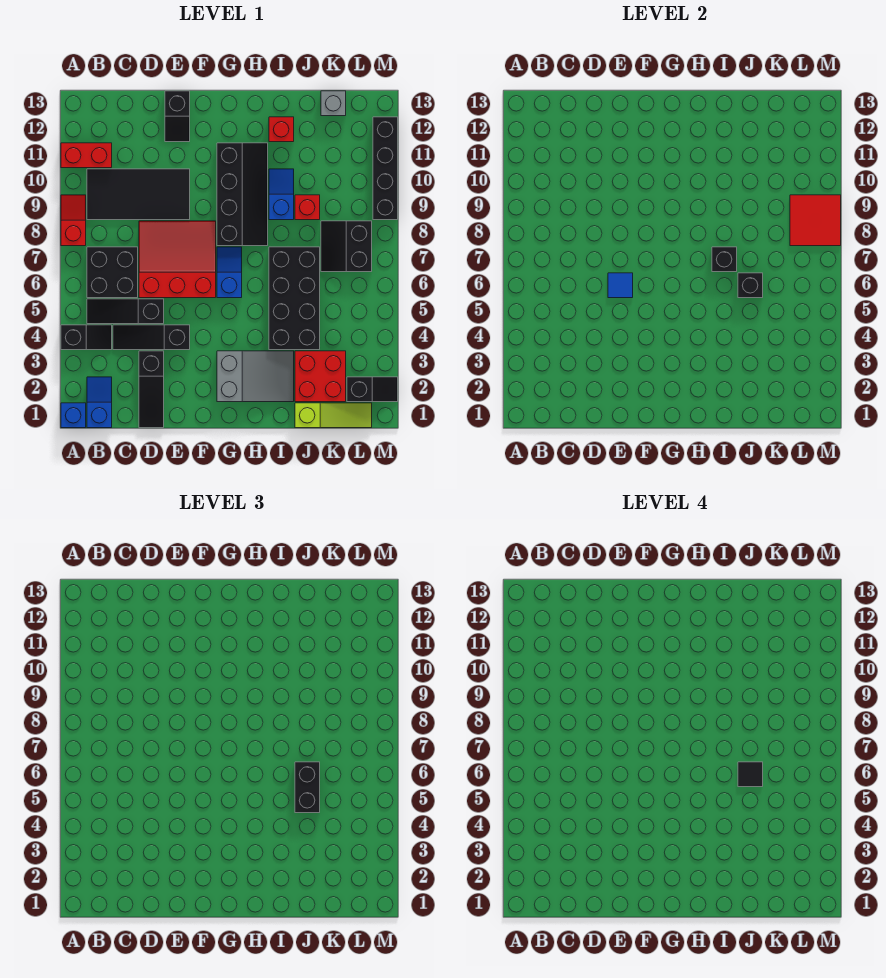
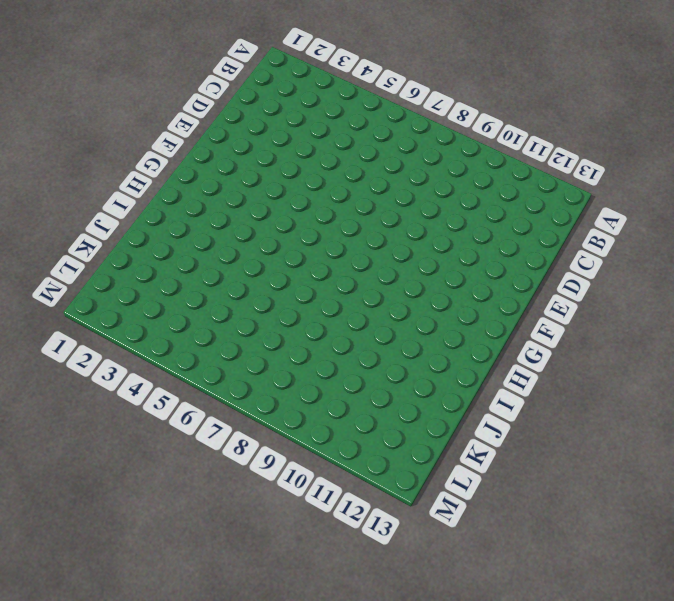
none -> blue brick A1 level 1
none -> black slope A4:B4 level 1 top A
none -> red slope A8:A9 level 1 top 8
none -> red brick A11:B11 level 1

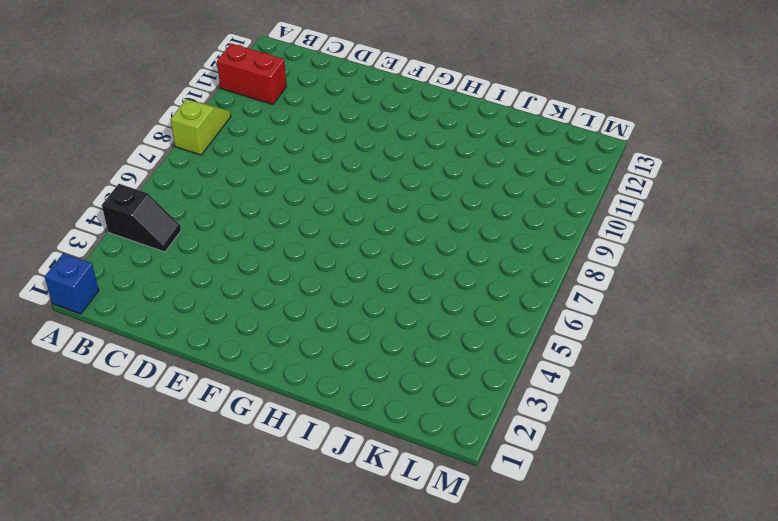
lime slope A8:A9 level 1 top 8 -> red slope A8:A9 level 1 top 8
none -> blue slope B1:B2 level 1 top 1
none -> black slope B5:D5 level 1 top D
none -> black brick B6:C7 level 1
none -> black tile B9:E10 level 1

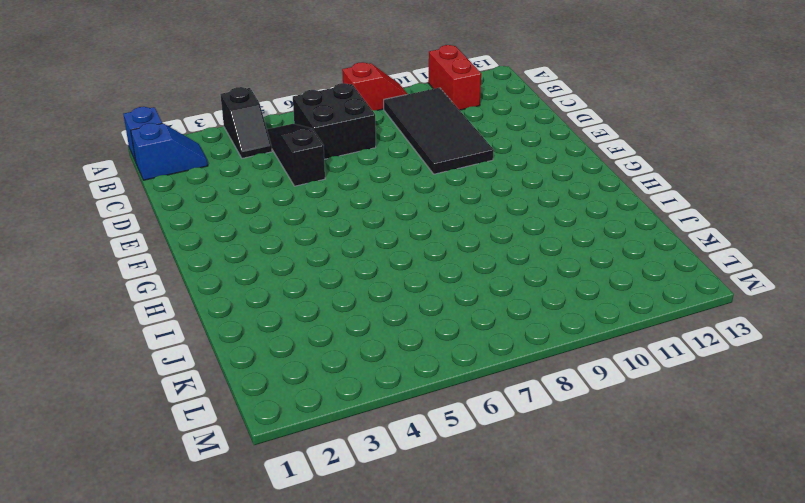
none -> black slope C4:E4 level 1 top E
none -> black slope D1:D3 level 1 top 3
none -> red slope D6:F8 level 1 top 6
none -> black slope E12:E13 level 1 top 13

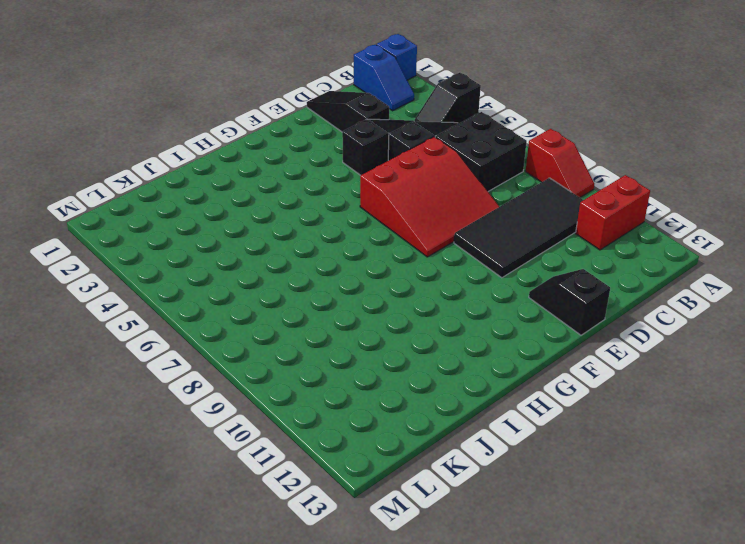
none -> grey slope G2:I3 level 1 top G
none -> blue slope G6:G7 level 1 top 6
none -> black slope G8:H11 level 1 top G
none -> black brick I4:J7 level 1

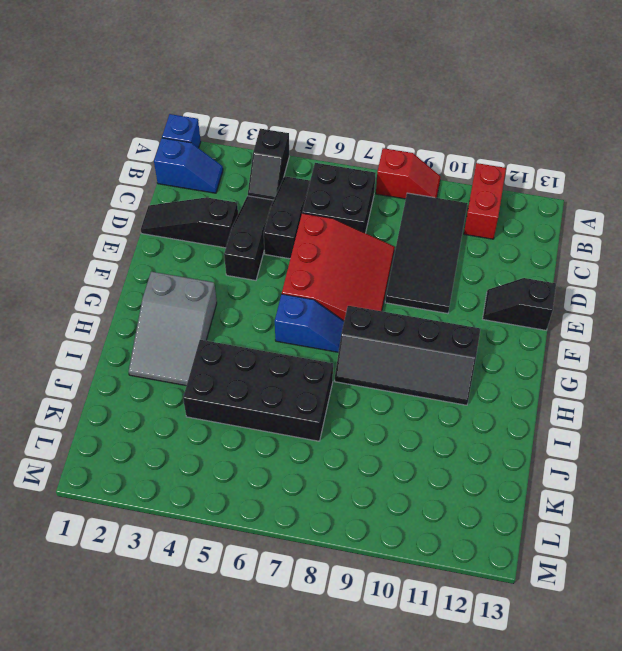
none -> blue slope I9:I10 level 1 top 9
none -> red brick I12 level 1
none -> lime slope J1:L1 level 1 top J
none -> red brick J2:K3 level 1

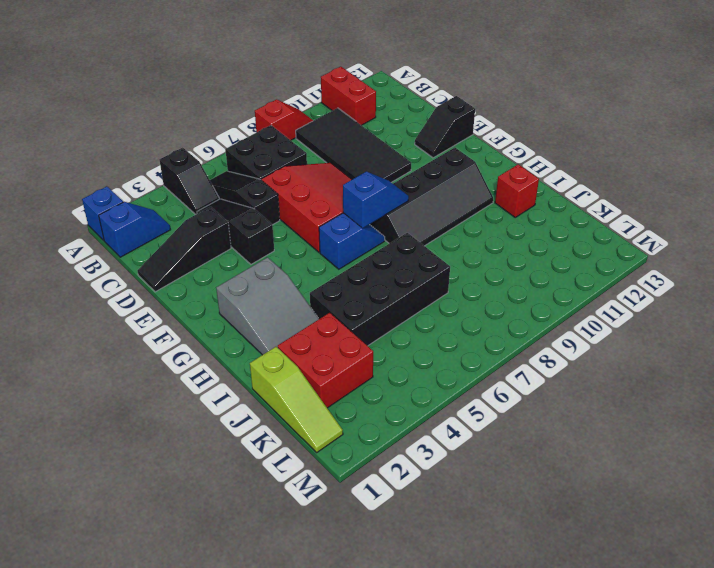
blue slope G7:G8 level 2 top 7 -> blue slope I9:I10 level 1 top 9
none -> red brick J9 level 1
none -> black slope K7:L8 level 1 top L
none -> grey brick K13 level 1
none -> black slope L2:M2 level 1 top L

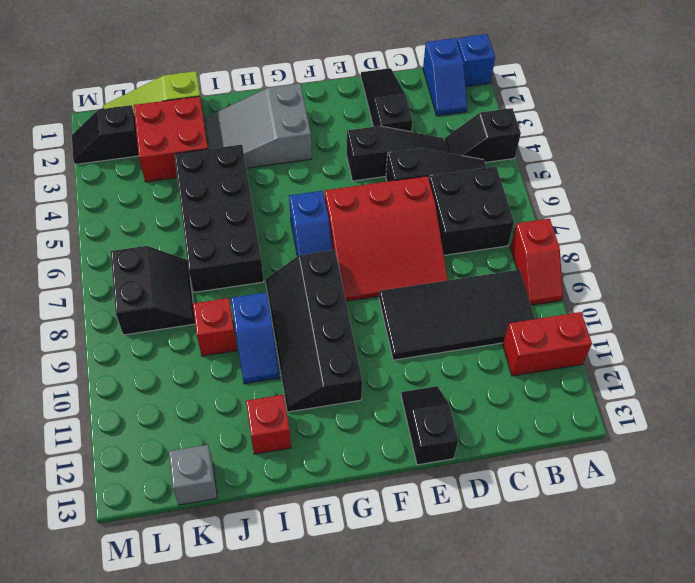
none -> black brick M9:M12 level 1
none -> blue tile E6 level 2
none -> black brick I7 level 2
none -> black brick J6 level 2

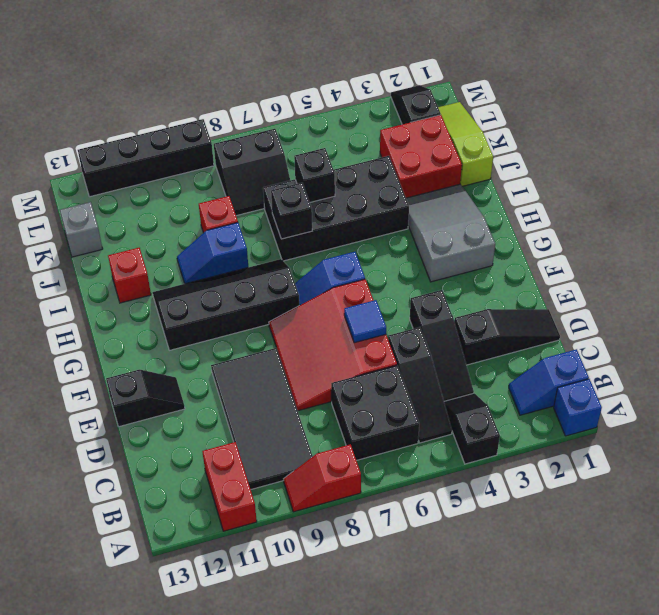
none -> red tile L8:M9 level 2
none -> black brick J5:J6 level 3
none -> black tile J6 level 4

